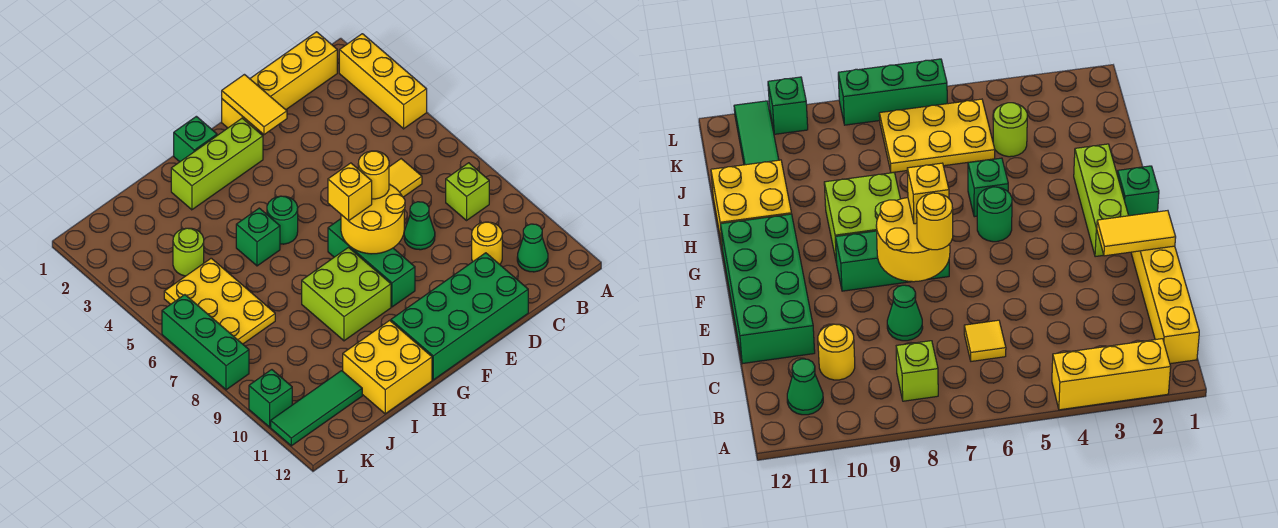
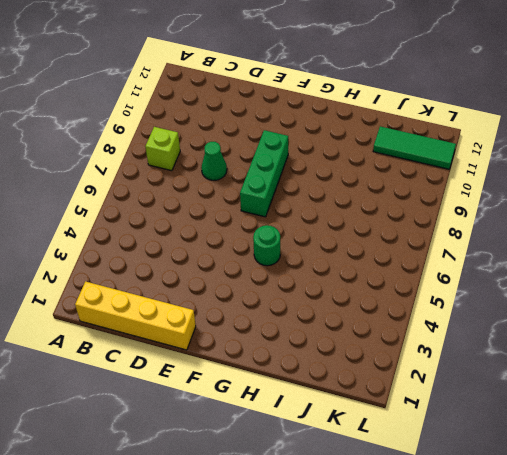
none -> yellow brick A2:A4 level 1
none -> green cone B11 level 1
none -> yellow tile C6 level 1

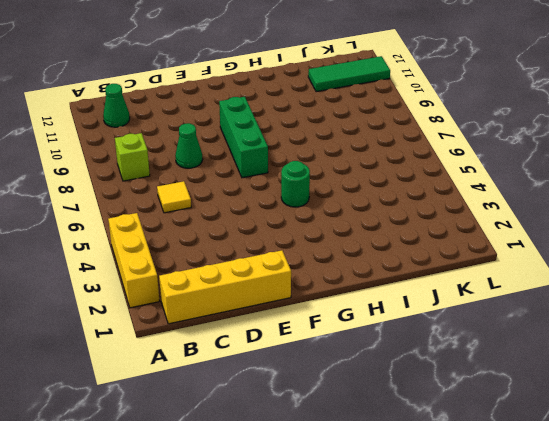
none -> yellow round brick C10 level 1
none -> green brick D11:G12 level 1
none -> lime brick F2:H2 level 1

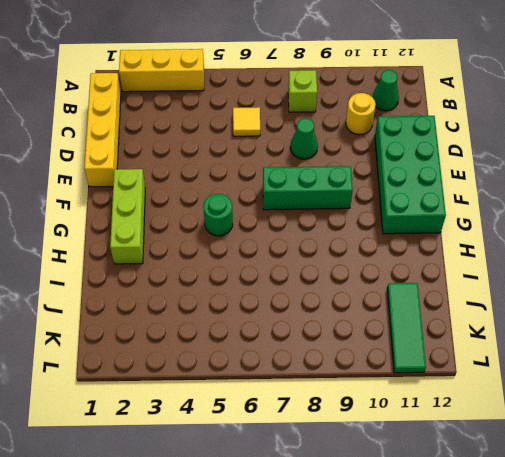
none -> green brick G1 level 1
none -> lime brick G8:H9 level 1
none -> green brick H5 level 1

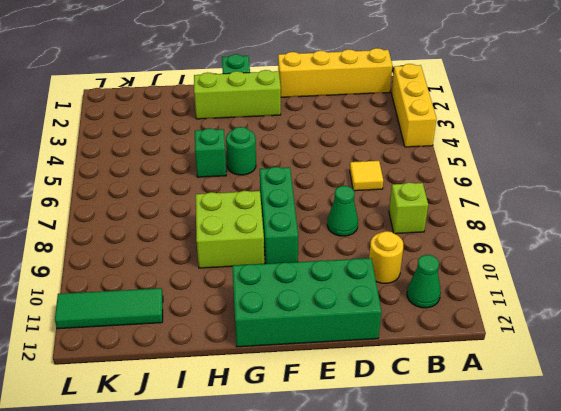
none -> yellow brick H11:I12 level 1
none -> lime round brick J4 level 1
none -> yellow plate J5:K7 level 1

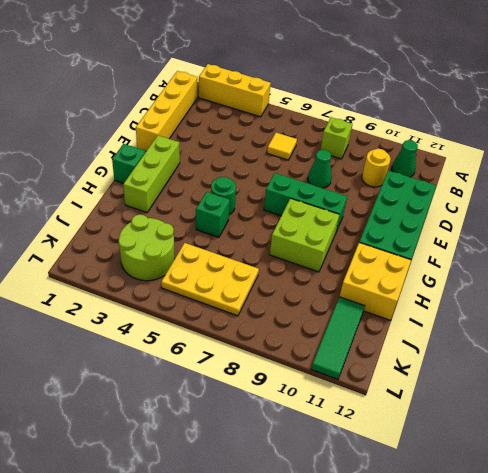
lime round brick J3:K4 level 1 -> lime round brick J4 level 1
none -> green brick L6:L8 level 1
none -> green brick L10 level 1
none -> yellow tile E1:E2 level 2

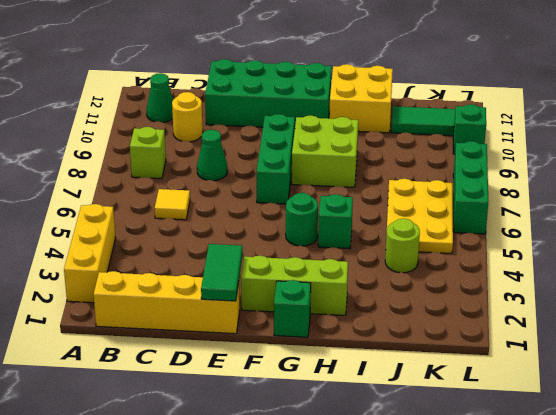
green tile E1:E2 level 2 -> yellow tile E1:E2 level 2
none -> yellow round brick E7:F8 level 2
none -> yellow round brick E7 level 3
none -> yellow brick F7 level 3

